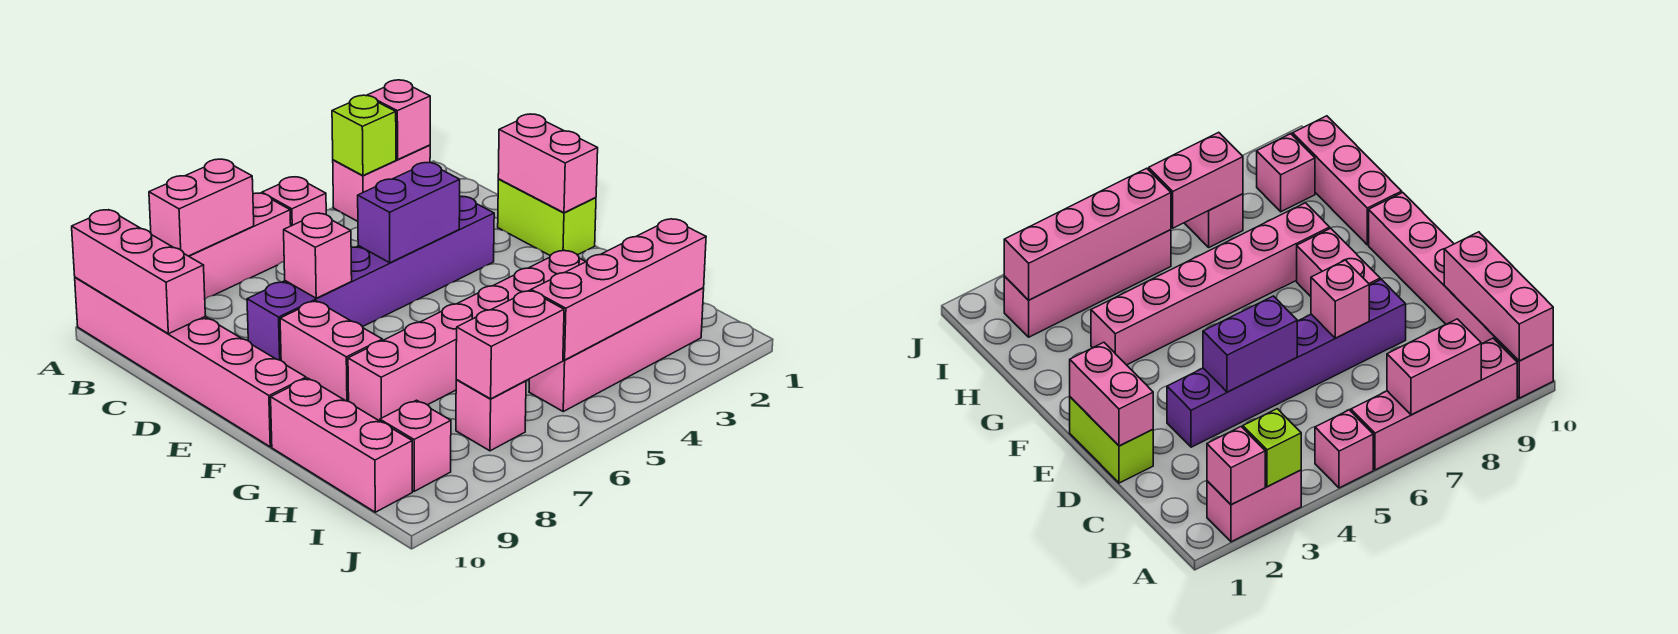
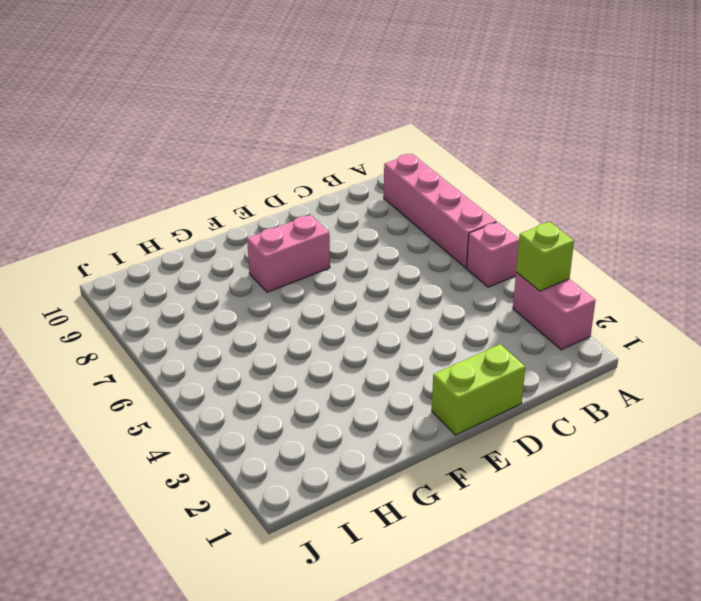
none -> pink brick A10:F10 level 1
none -> purple brick D3:D8 level 1
none -> pink brick G3:G8 level 1

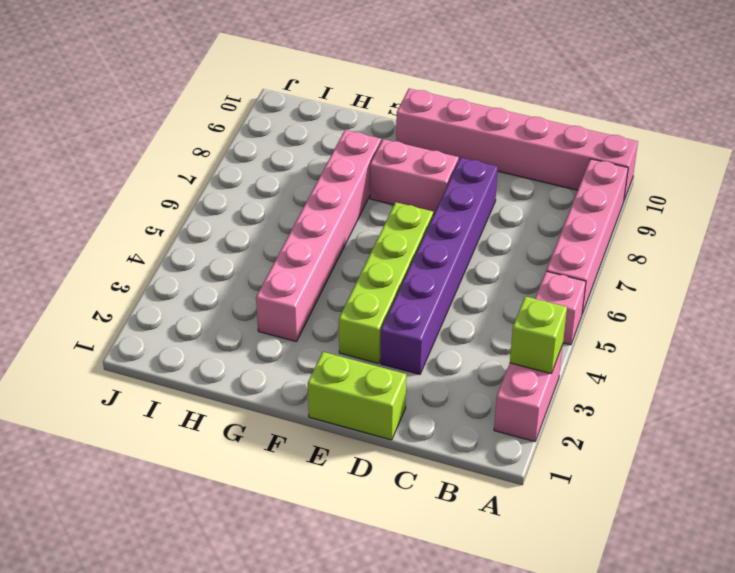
lime brick E3:E6 level 1 -> none
none -> pink brick G10:I10 level 1
none -> pink brick I2:I5 level 1
none -> pink brick I7 level 1

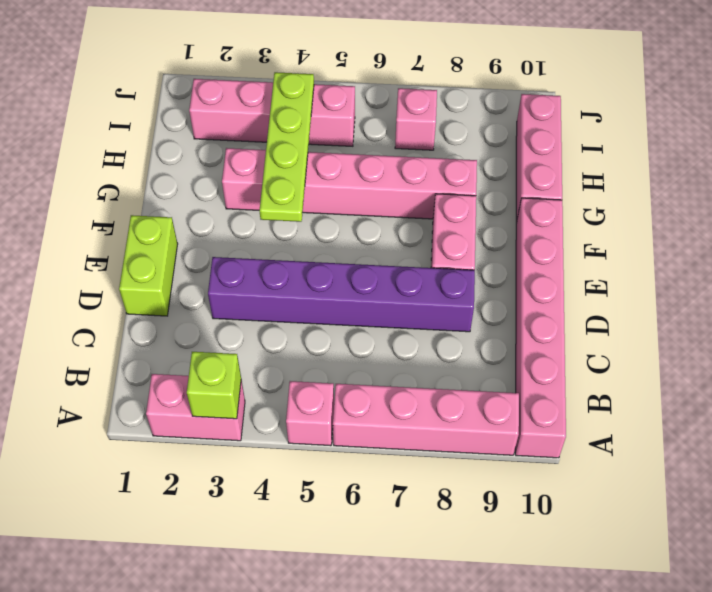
lime plate F4:I4 level 2 -> pink brick I2:I5 level 2
none -> pink brick I9 level 1
none -> pink brick A2 level 2
none -> pink brick A7:A8 level 2

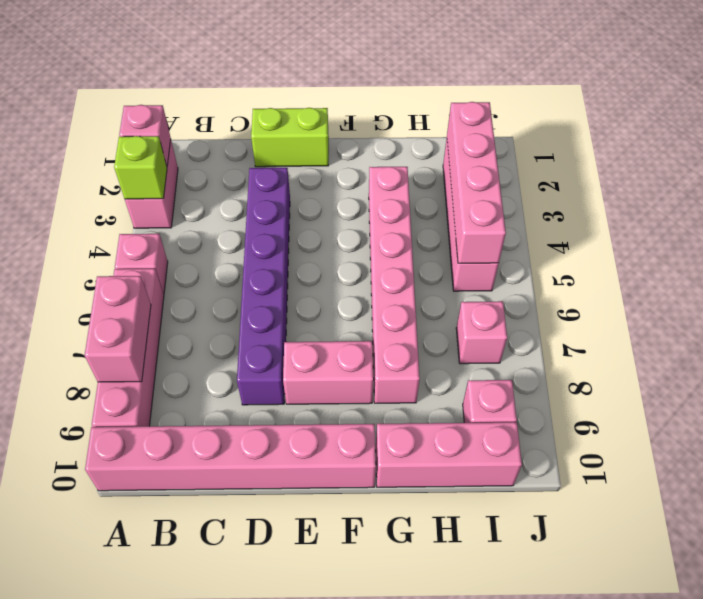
none -> pink brick A10:C10 level 2
none -> pink brick D1:E1 level 2
none -> purple brick D4:D5 level 2

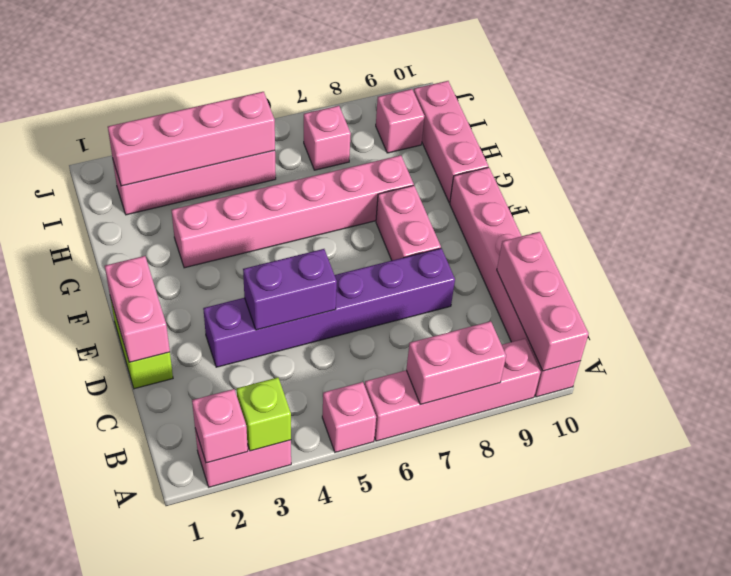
none -> pink brick D7 level 2
none -> pink brick I6:I7 level 2

